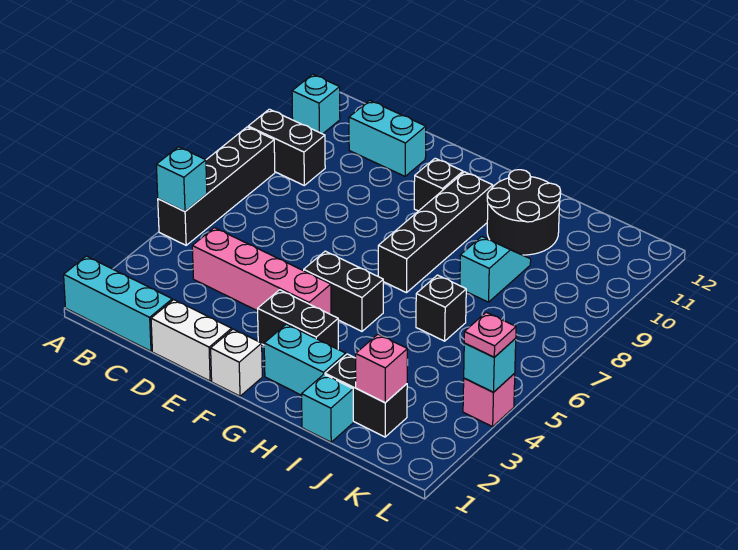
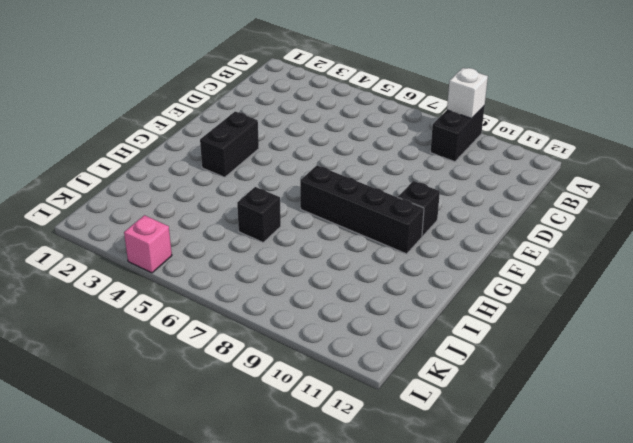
white brick A9 level 2 -> white brick F1 level 1
none -> cyan brick A1:C1 level 1
none -> black brick A5:A8 level 1
none -> cyan brick A11 level 1

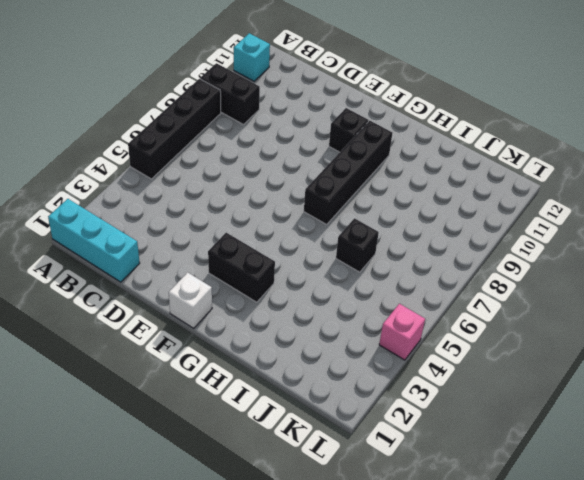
none -> pink brick C4:F4 level 1
none -> cyan brick C11:D11 level 1
none -> white brick D1:E1 level 1

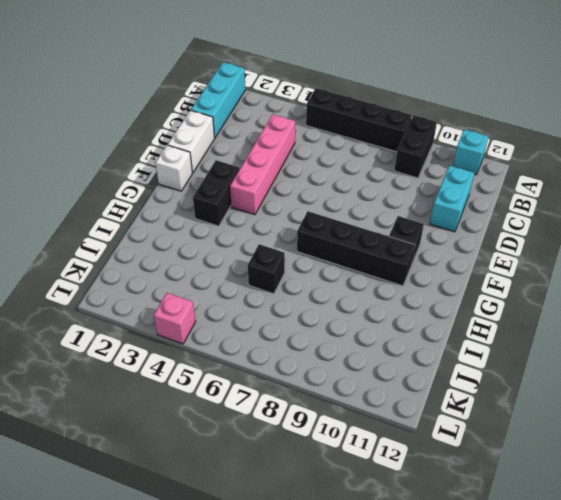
none -> black brick F5:G5 level 1
none -> cyan brick G2:H2 level 1
none -> black round brick H10:I11 level 1

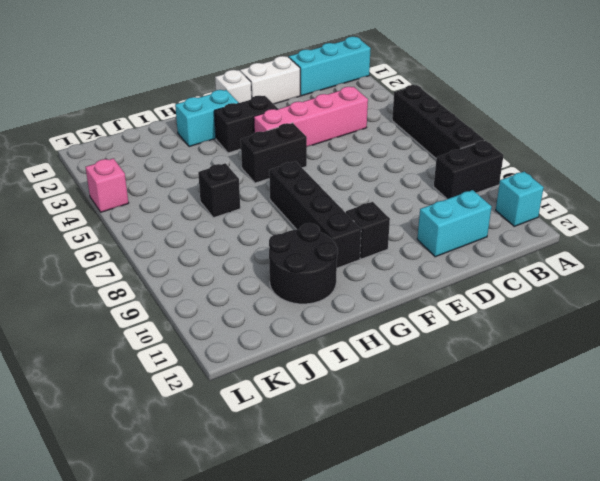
none -> cyan brick I1 level 1
none -> black brick I2:J2 level 1
none -> cyan slope I8:I9 level 1 top 8

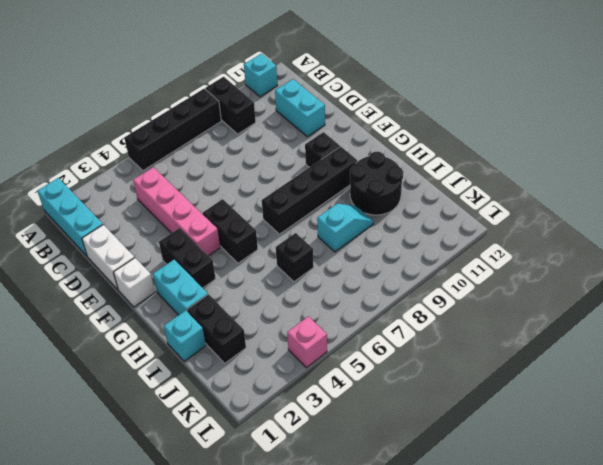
none -> cyan brick A5 level 2
none -> pink brick J2 level 2
none -> cyan brick L4 level 2

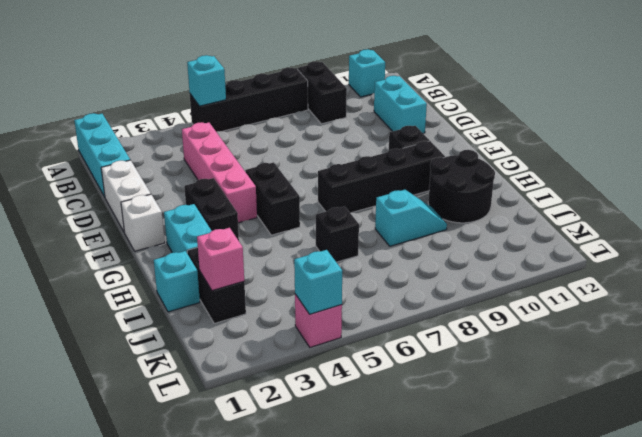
none -> pink plate L4 level 3

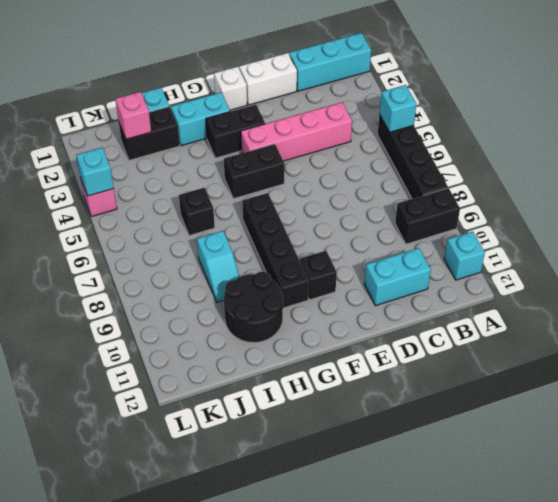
none -> pink plate L4 level 3

